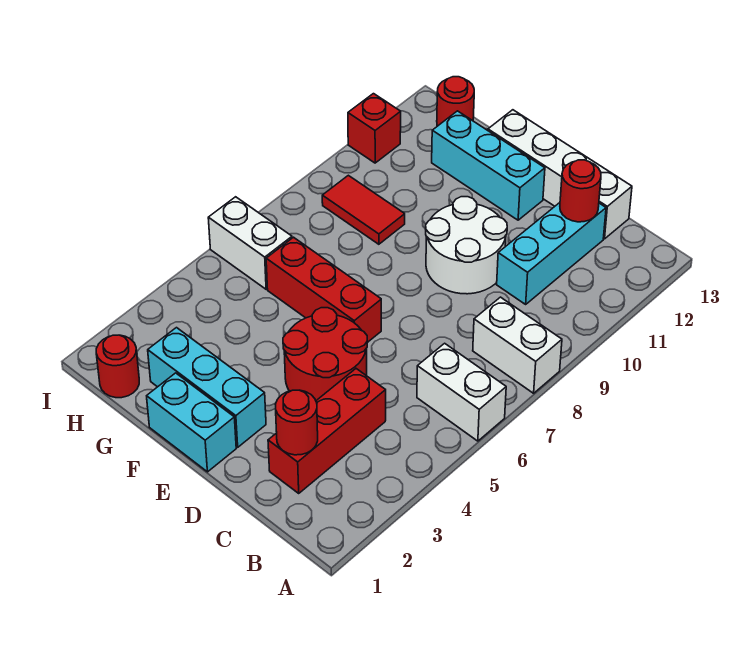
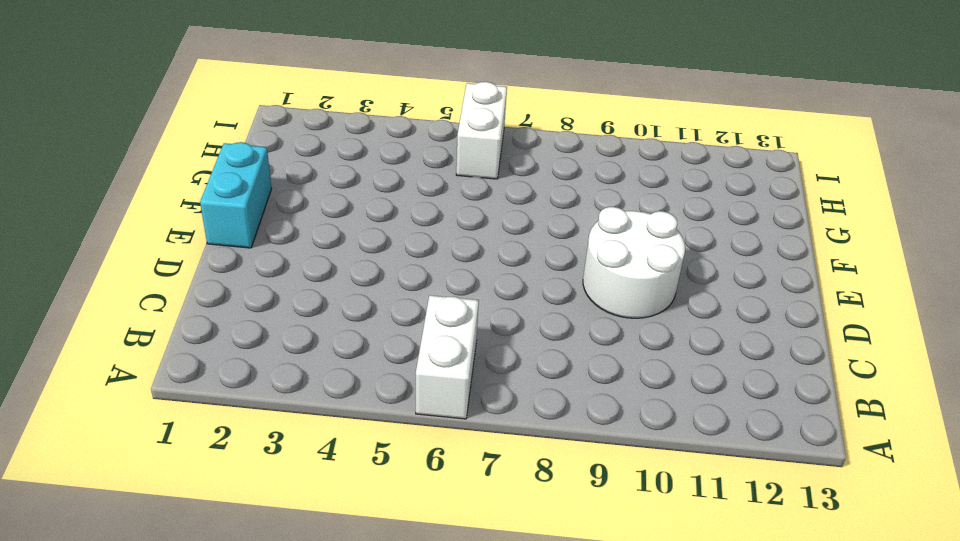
none -> white brick A8:B8 level 1
none -> red brick C2:C4 level 1
none -> cyan brick C10:C12 level 1

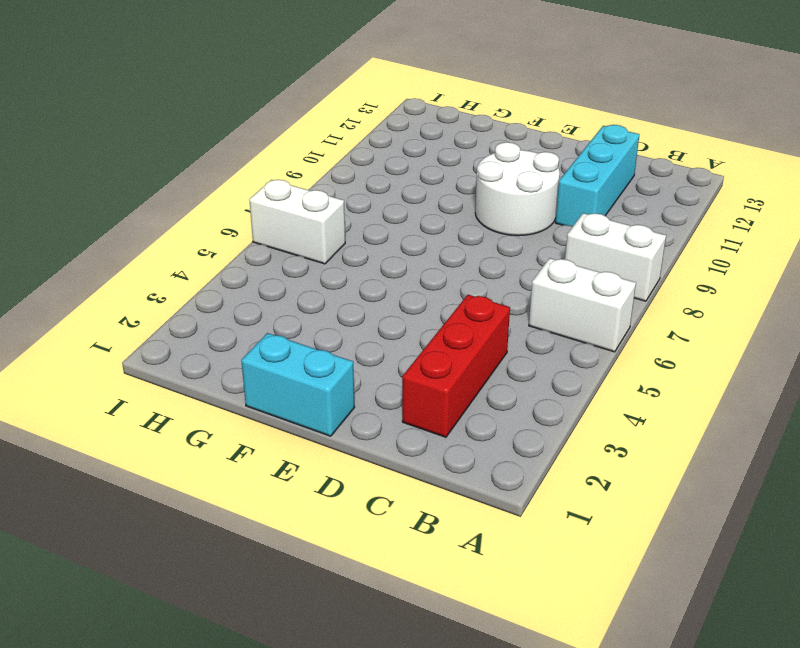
none -> white brick C13:F13 level 1
none -> red round brick D4:E5 level 1
none -> cyan brick E2:G2 level 1

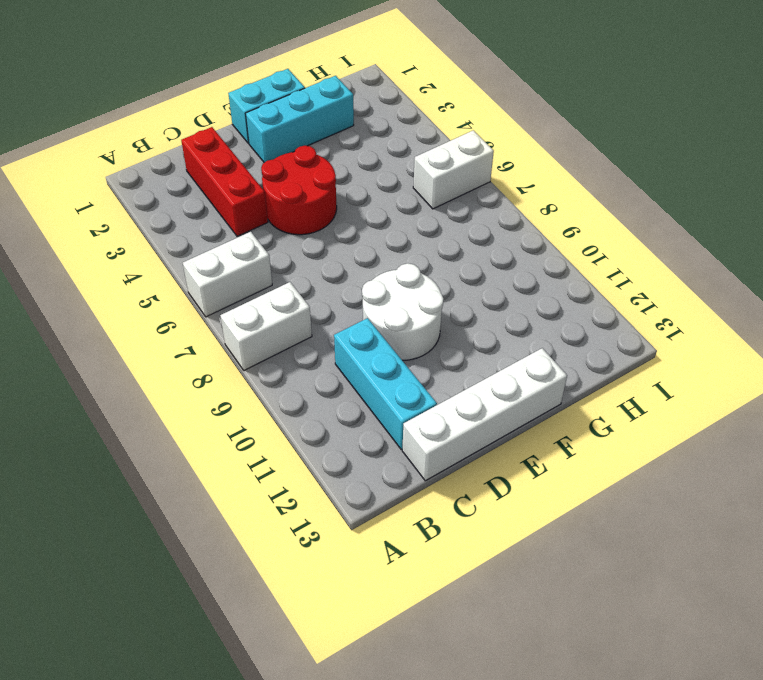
none -> red brick E6:G6 level 1
none -> cyan brick E12:G12 level 1
none -> red tile G9:H9 level 1

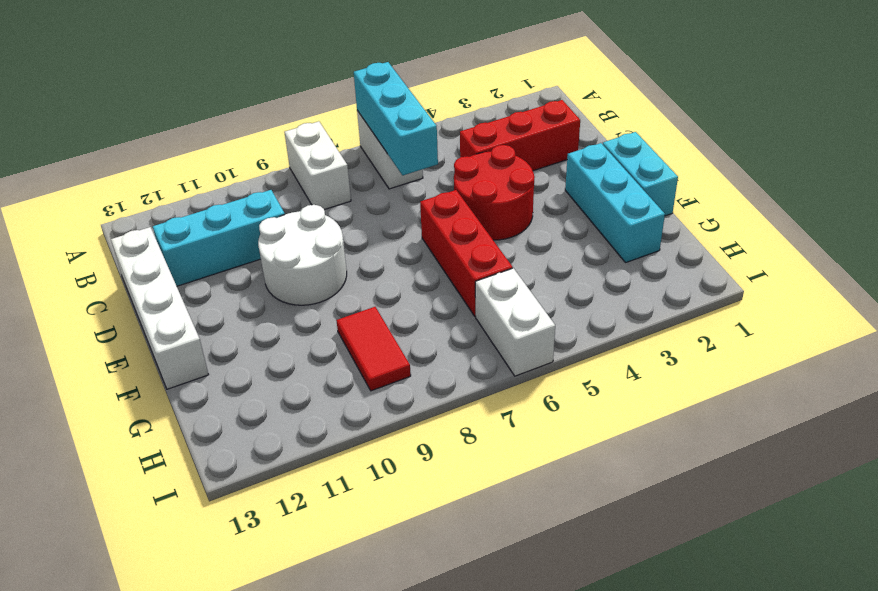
cyan brick A6:C6 level 2 -> cyan brick E12:G12 level 1
none -> red round brick H1 level 1
none -> red round brick H13 level 1
none -> red brick I11 level 1

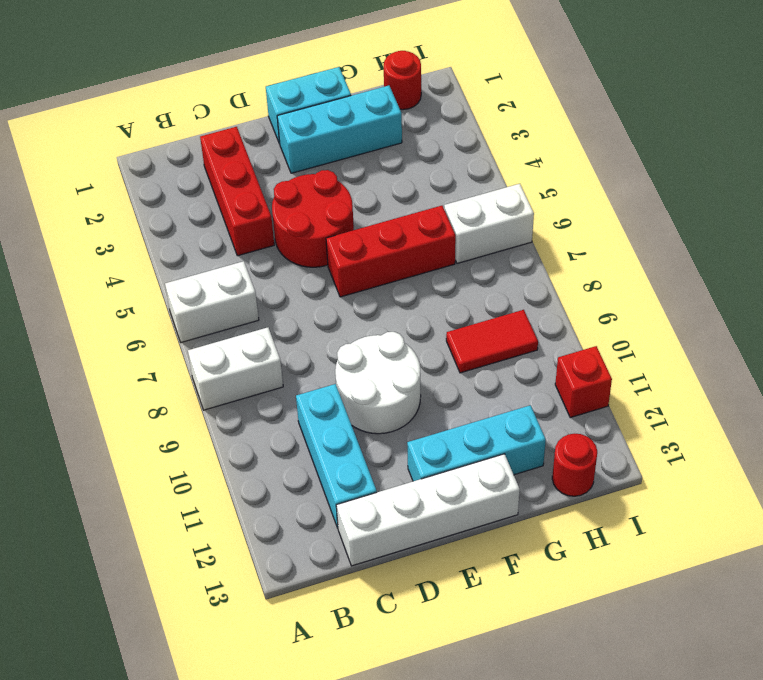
none -> red round brick C2 level 2
none -> red round brick C12 level 2

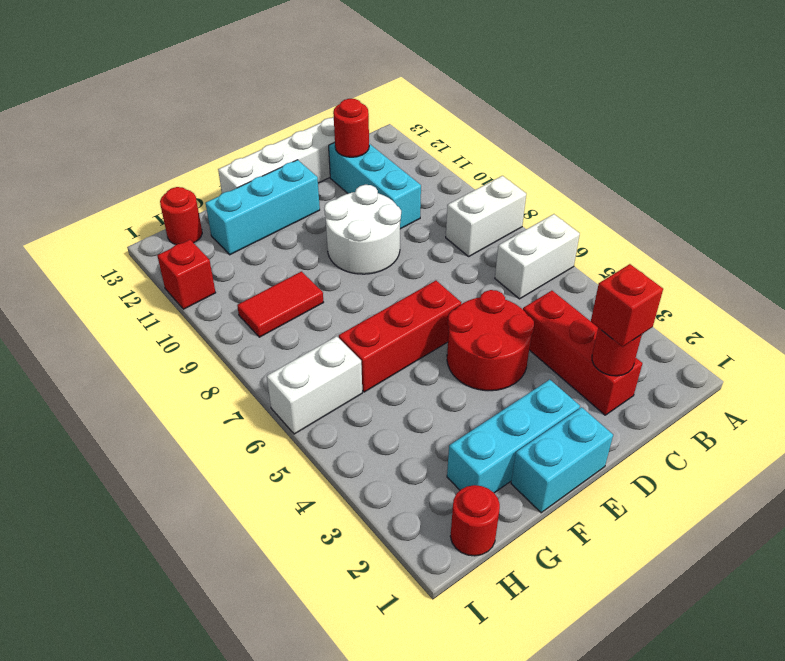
red brick C2 level 3 -> none

